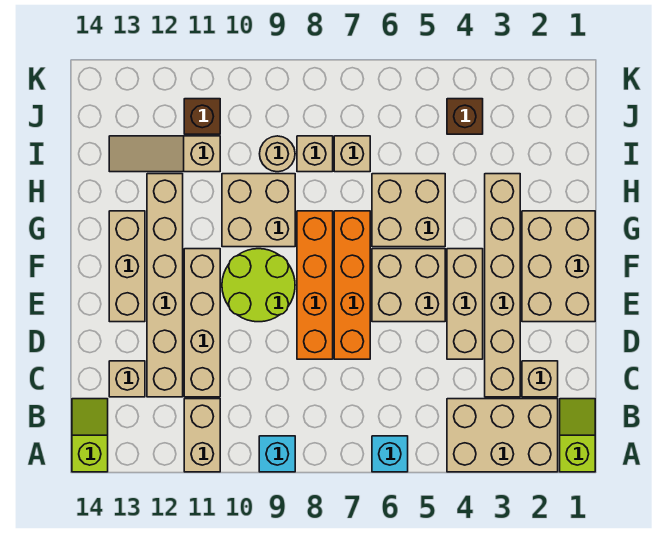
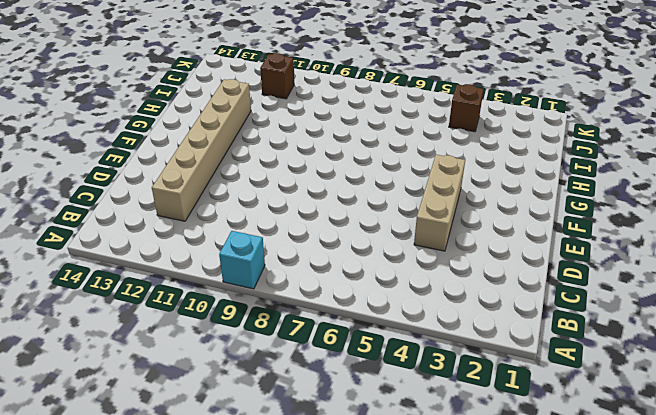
none -> lime slope A1:B1 level 1 top A
none -> tan brick A2:B4 level 1
none -> cyan brick A6 level 1

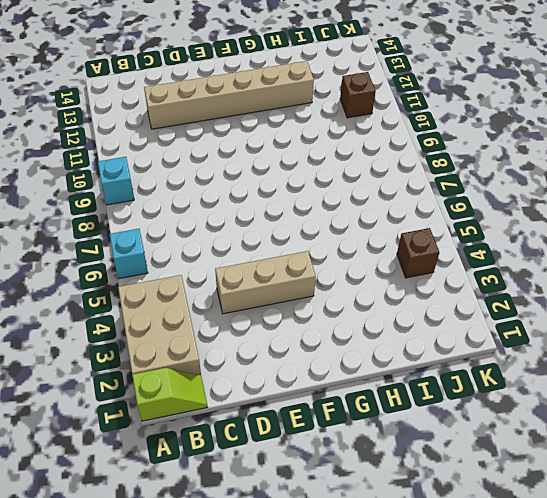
none -> tan brick A11:B11 level 1
none -> lime slope A14:B14 level 1 top A
none -> tan brick C2 level 1

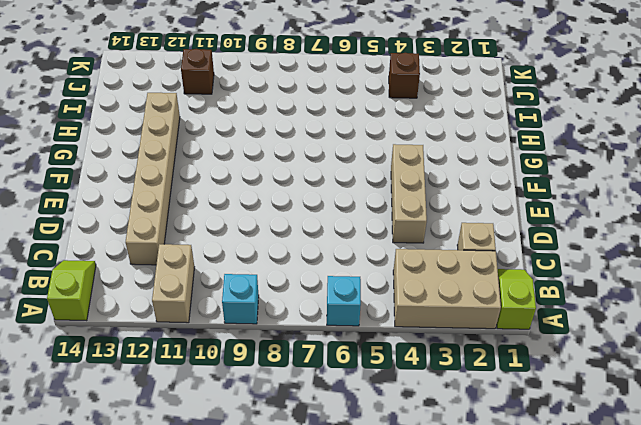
none -> tan brick C3:H3 level 1
none -> tan brick C11:F11 level 1
none -> tan brick C13 level 1

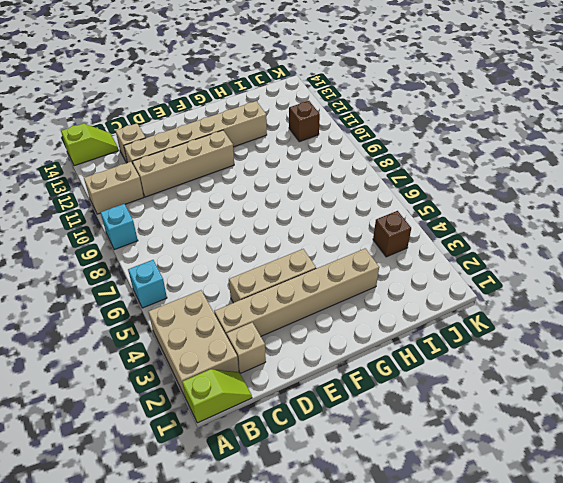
none -> orange brick D7:G7 level 1
none -> orange brick D8:G8 level 1
none -> tan brick E1:G2 level 1

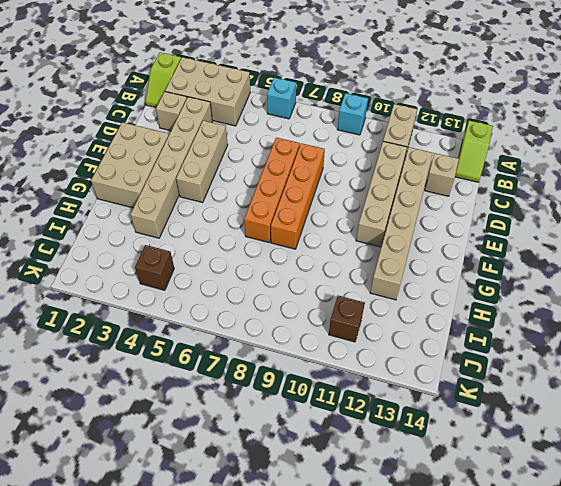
none -> tan brick E5:F6 level 1
none -> lime round brick E9:F10 level 1
none -> tan brick E13:G13 level 1

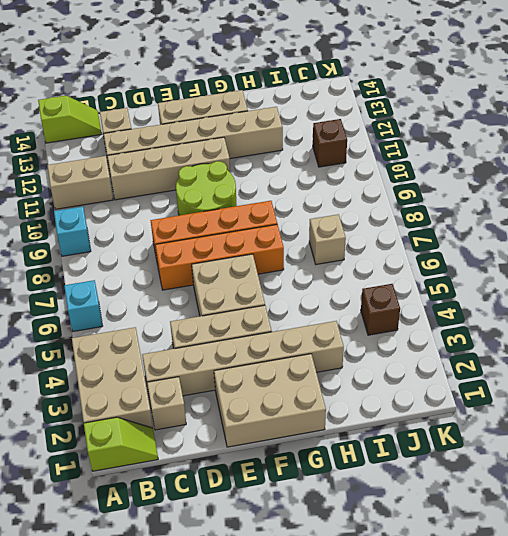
none -> tan brick G5:H6 level 1
none -> tan brick G9:H10 level 1
none -> tan brick I8 level 1

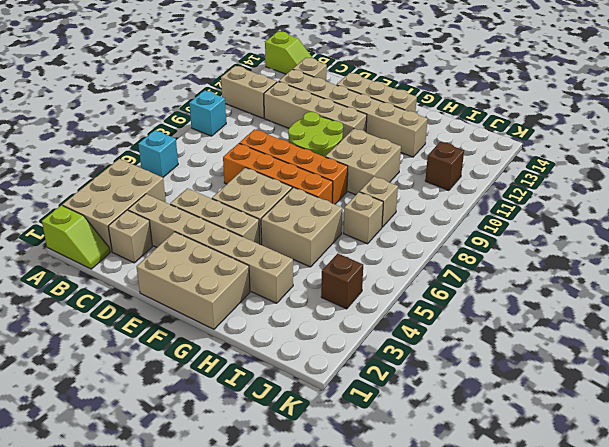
none -> tan round brick I9 level 1
none -> tan slope I11:I13 level 1 top 11

